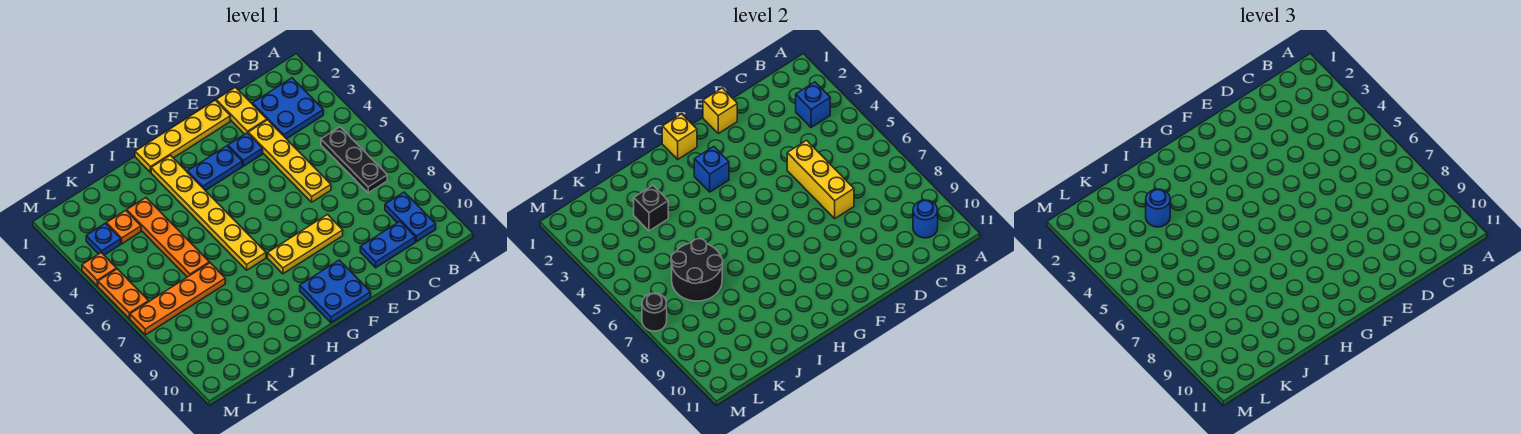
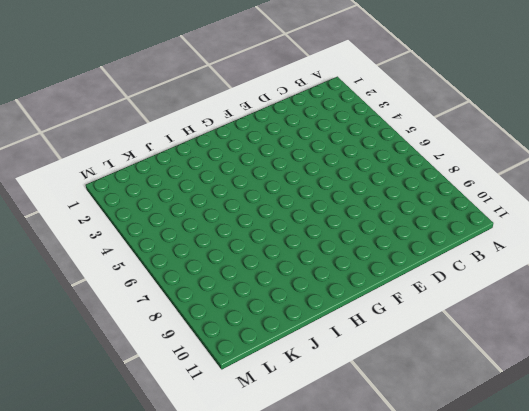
none -> blue plate B2:C3 level 1
none -> black plate B5:B7 level 1
none -> blue plate B9:B10 level 1

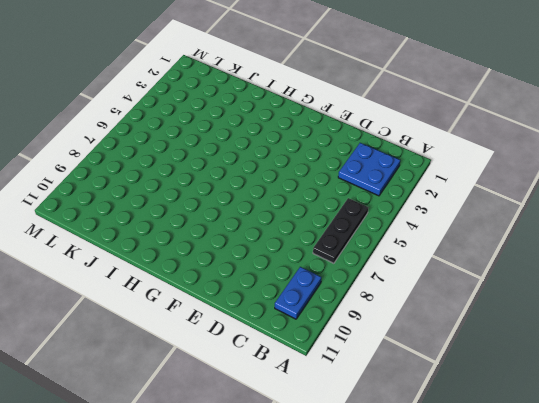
none -> blue plate C10:D10 level 1
none -> yellow plate D1:D2 level 1
none -> yellow plate D3:D6 level 1

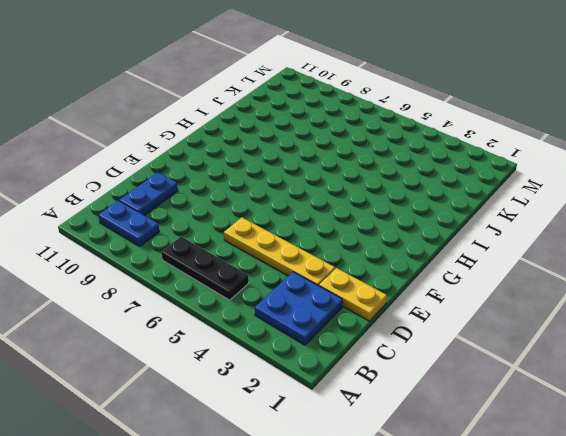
none -> yellow plate E1:H1 level 1
none -> blue plate E3 level 1
none -> yellow plate E8:G8 level 1

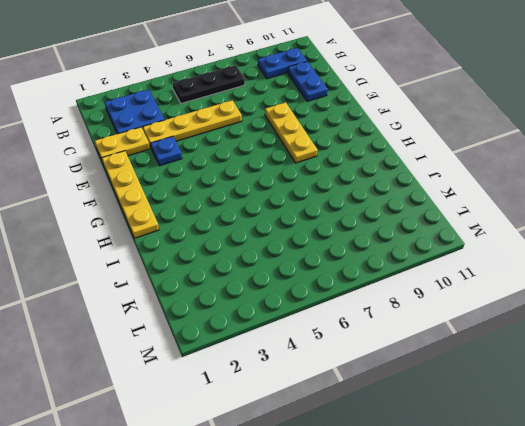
none -> blue plate F3:G3 level 1
none -> blue plate F10:G11 level 1
none -> yellow plate H2:H7 level 1

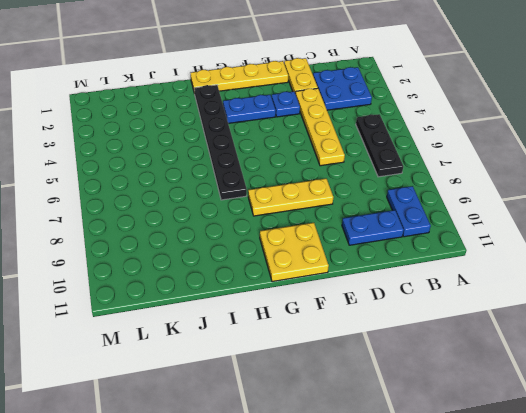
yellow plate F10:G11 level 1 -> blue plate F10:G11 level 1
black plate H2:H7 level 1 -> yellow plate H2:H7 level 1
none -> orange plate J3:J6 level 1
none -> orange plate J7:M7 level 1
none -> orange plate K3 level 1

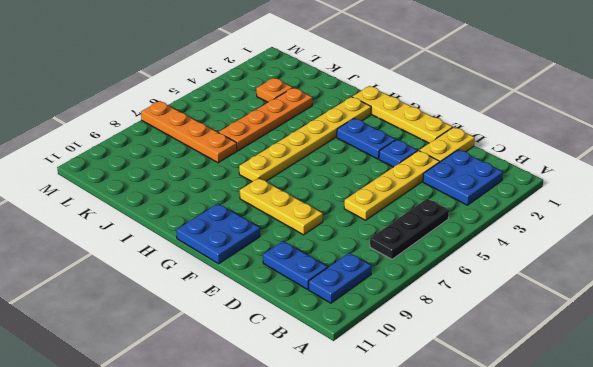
none -> blue plate L3 level 1
none -> orange plate M4 level 1
none -> orange plate M5:M6 level 1

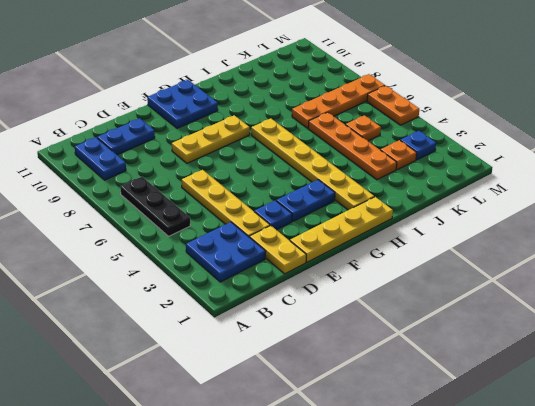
orange plate K5 level 1 -> orange plate M4 level 1
none -> blue brick B3 level 2
none -> blue round brick B10 level 2
none -> yellow brick D5:D7 level 2

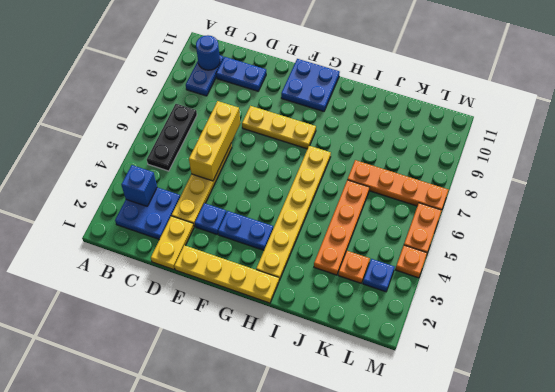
none -> yellow brick E1 level 2
none -> yellow brick G1 level 2
none -> blue brick G3 level 2

